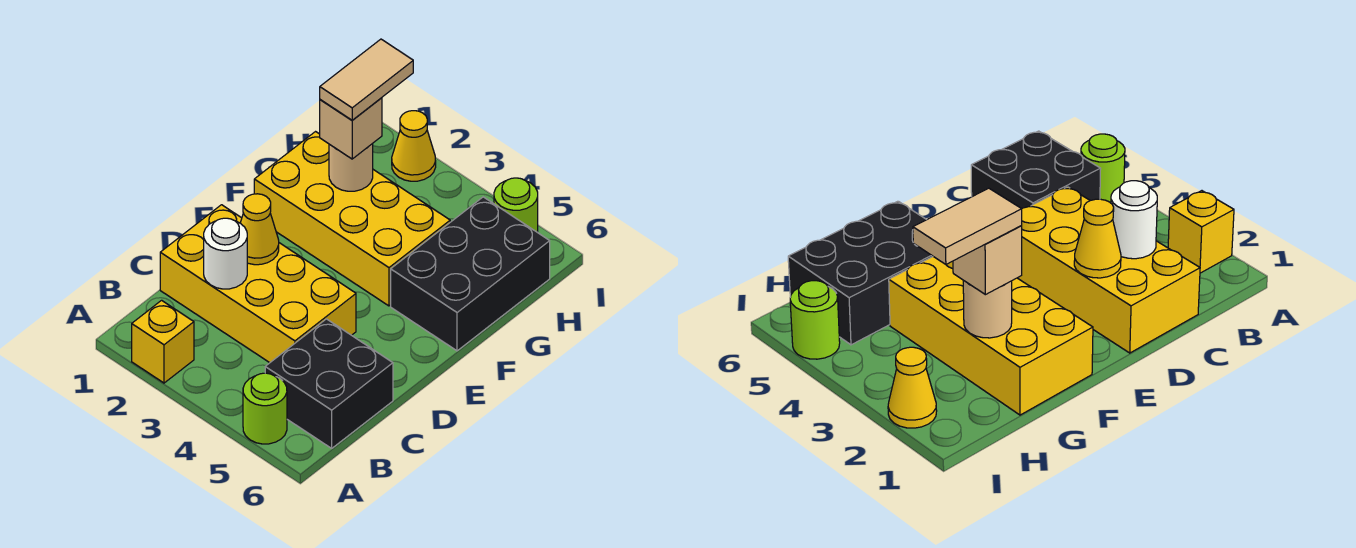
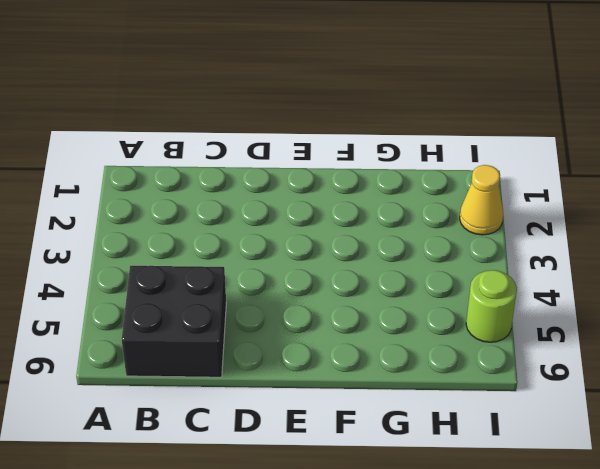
none -> yellow brick A2 level 1
none -> lime round brick A5 level 1
none -> yellow brick C1:D4 level 1

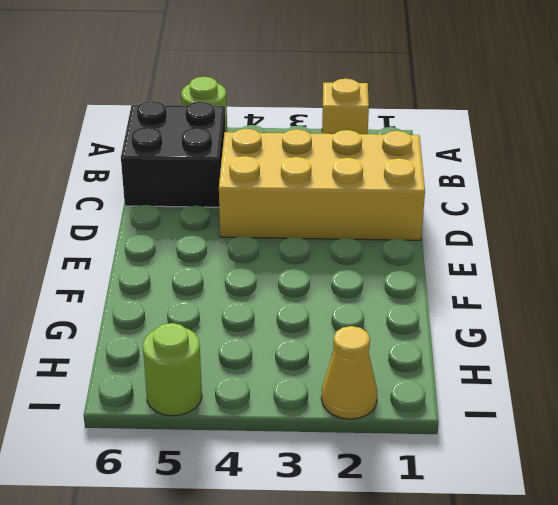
none -> yellow brick F1:G4 level 1
none -> black brick F5:H6 level 1
none -> white round brick C2 level 2

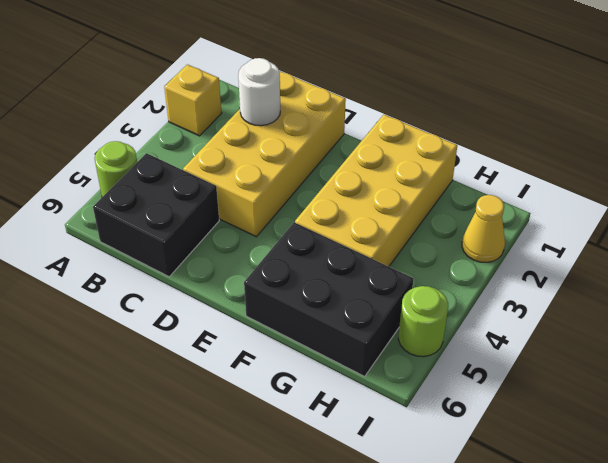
none -> yellow cone D2 level 2
none -> tan round brick G2 level 2
none -> tan brick G2 level 3

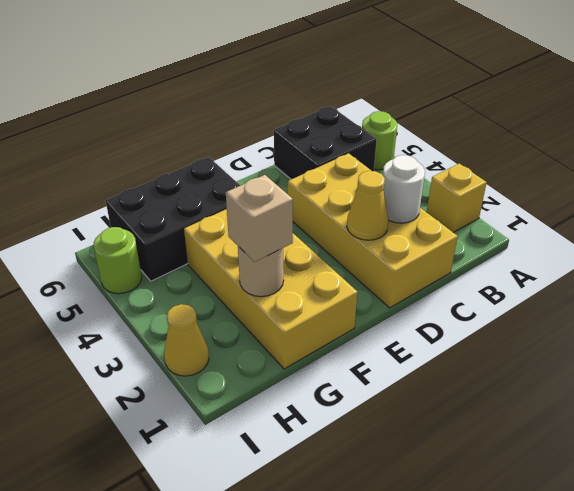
none -> tan tile G2:H2 level 4

